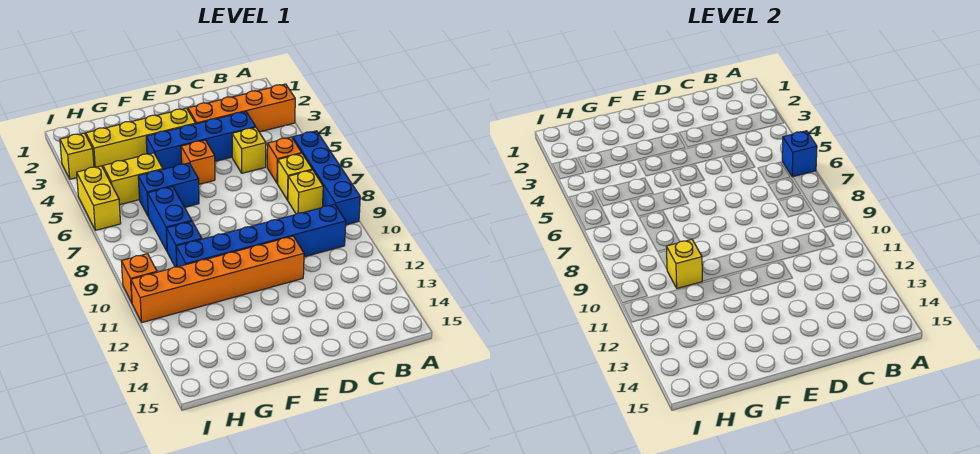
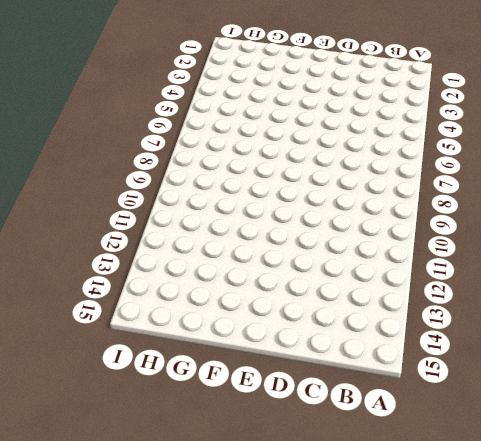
none -> orange brick A3:D3 level 1
none -> blue brick A6:A9 level 1
none -> orange brick B6 level 1

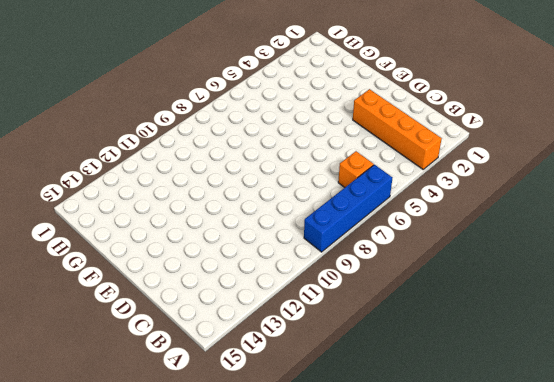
none -> yellow brick B7 level 1
none -> yellow brick B8 level 1
none -> blue brick B10:G10 level 1

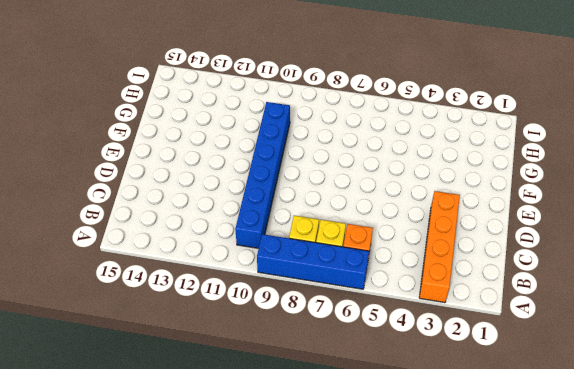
none -> blue brick C4:F4 level 1
none -> yellow brick C5 level 1
none -> orange brick D11:I11 level 1

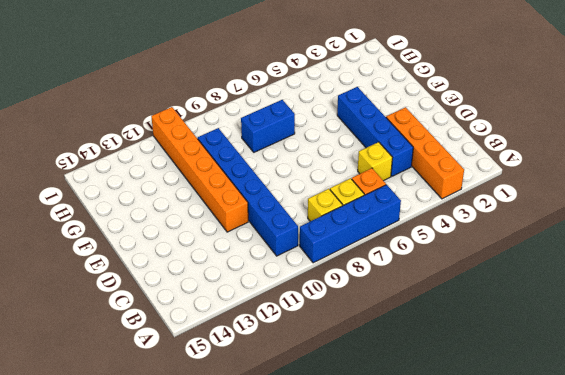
none -> yellow brick E3:H3 level 1
none -> orange brick E5 level 1
none -> blue brick F6:G6 level 1

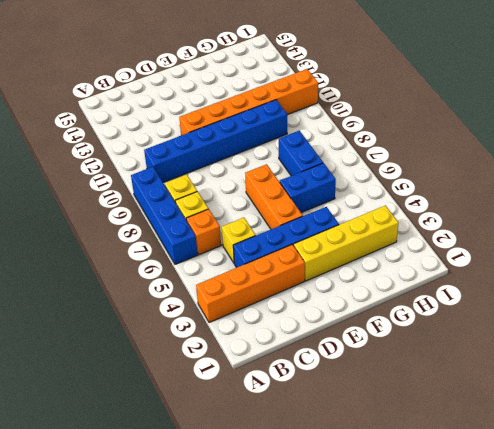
orange brick E5:E7 level 1 -> orange brick E5 level 1
none -> yellow brick G5:H5 level 1
none -> blue brick G9 level 1
none -> yellow brick I3 level 1

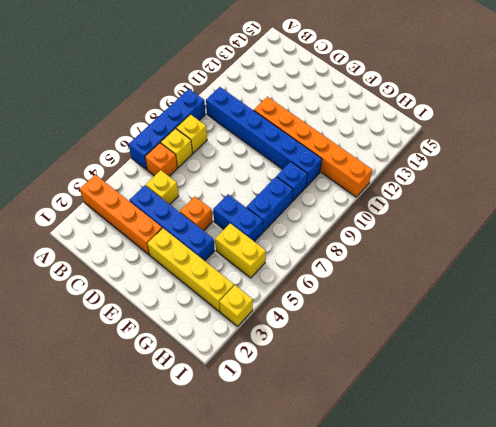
none -> yellow brick I5:I6 level 1
none -> orange brick I10 level 1
none -> blue brick A6 level 2

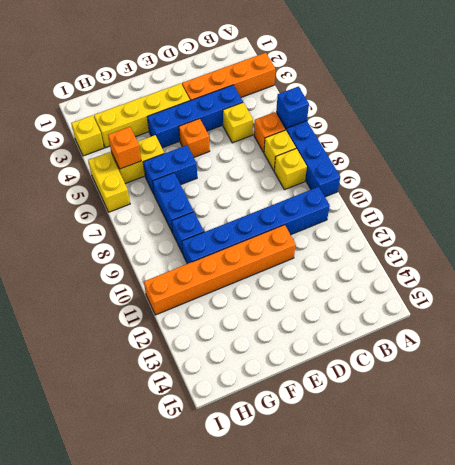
orange brick H5 level 2 -> orange brick I10 level 1
none -> yellow brick G10 level 2

